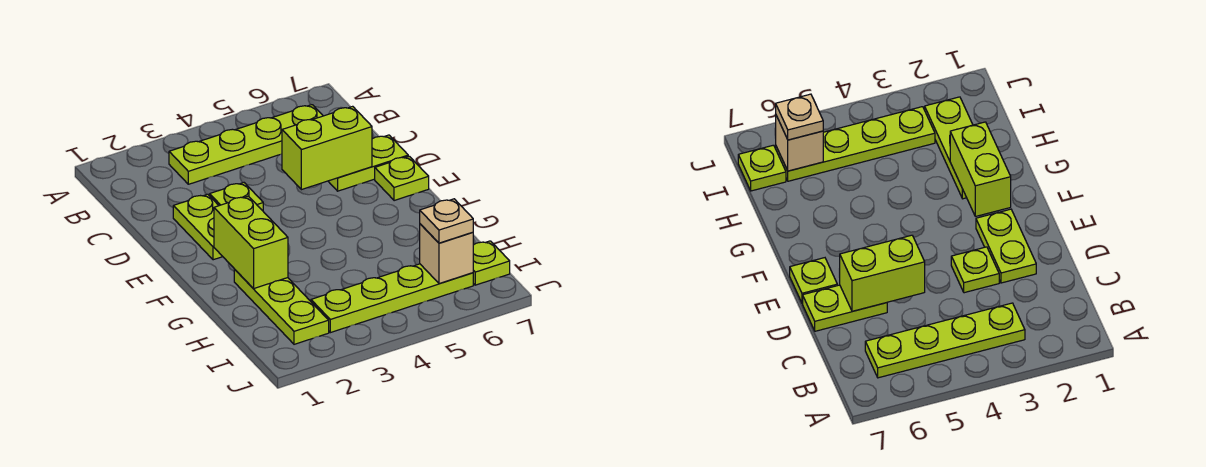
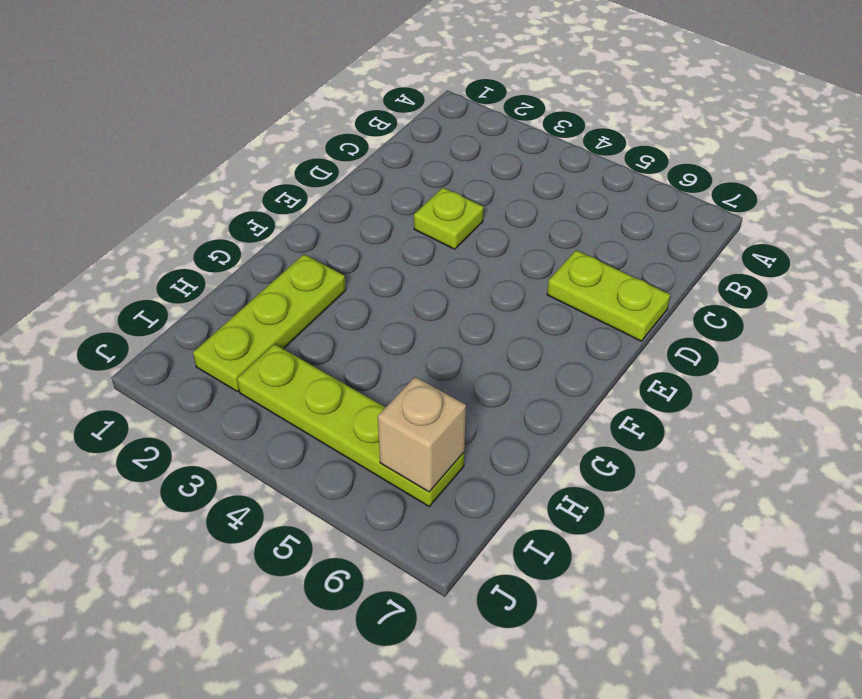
none -> lime plate B3:B6 level 1
none -> lime plate D2:E2 level 1
none -> lime plate E7 level 1

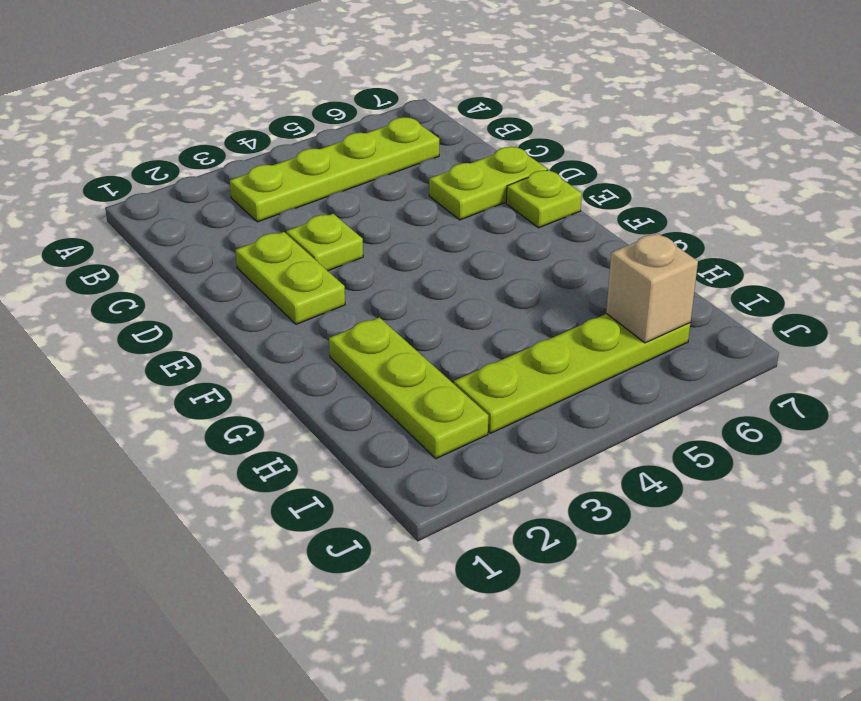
none -> lime plate I7 level 1
none -> lime brick D5:D6 level 2
none -> lime brick F2:G2 level 2

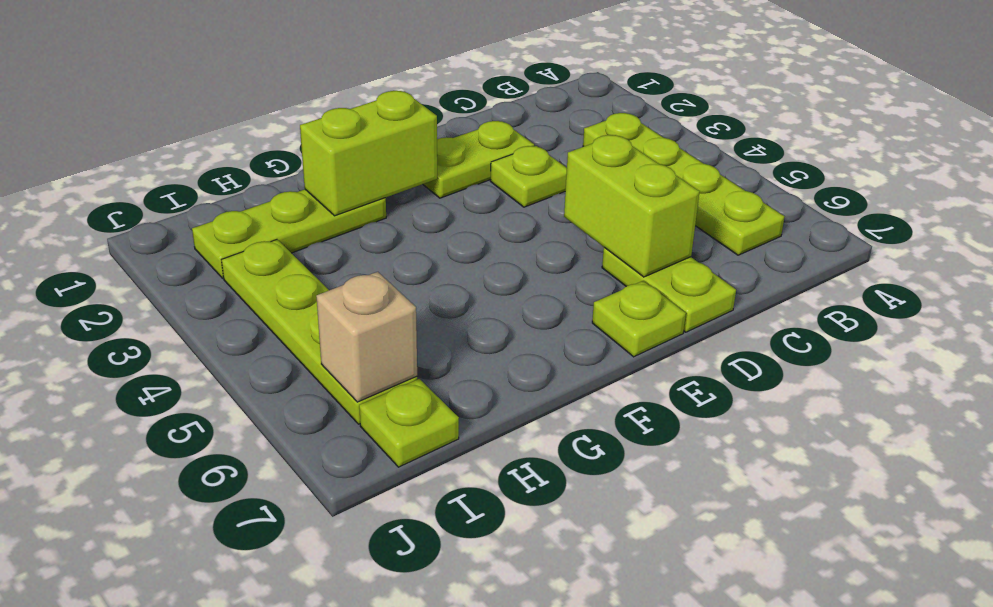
none -> tan plate I6 level 3

